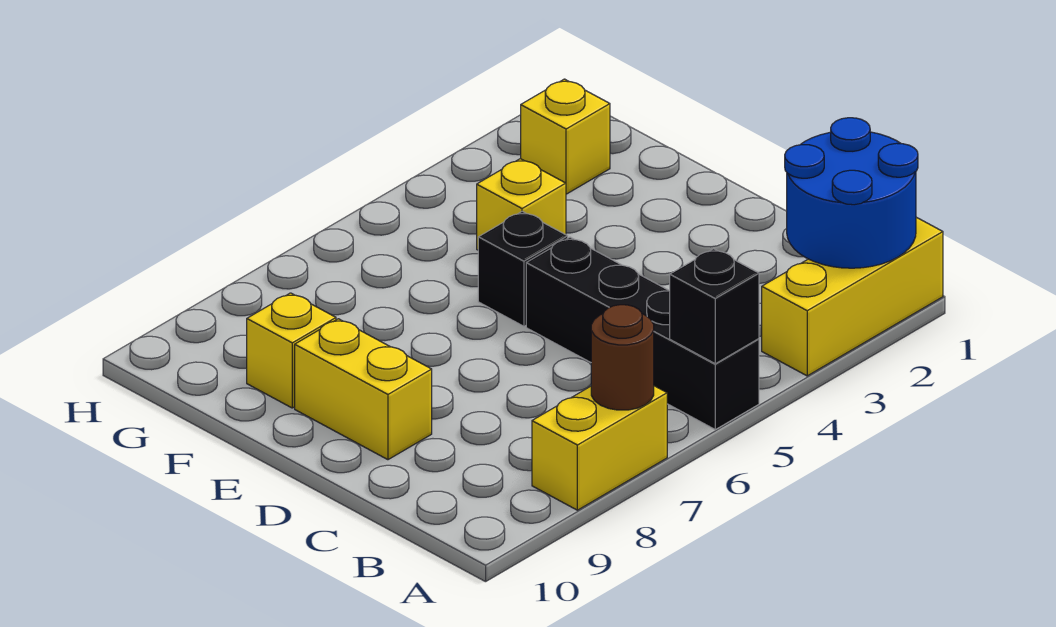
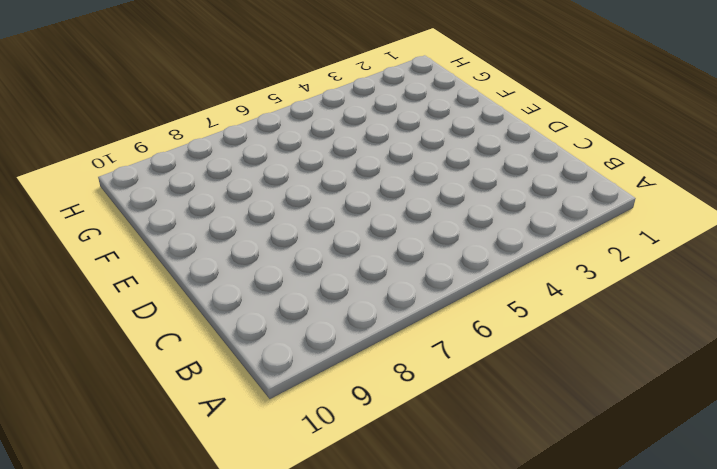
none -> yellow brick A1:A3 level 1
none -> black brick A5:D5 level 1

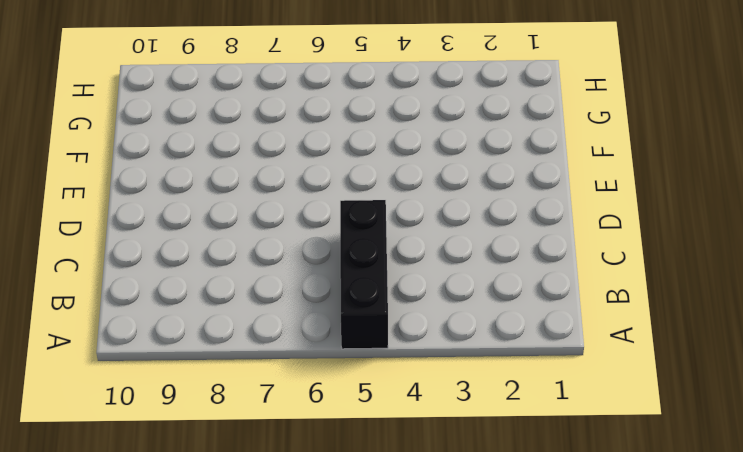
black brick A5:C5 level 1 -> black brick A5:D5 level 1
none -> yellow brick A1:A3 level 1
none -> yellow brick A7:A8 level 1

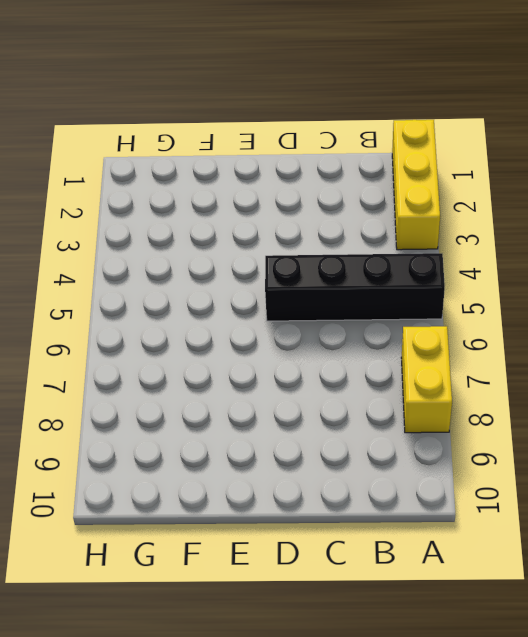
none -> yellow brick D9:E9 level 1
none -> black brick E5 level 1

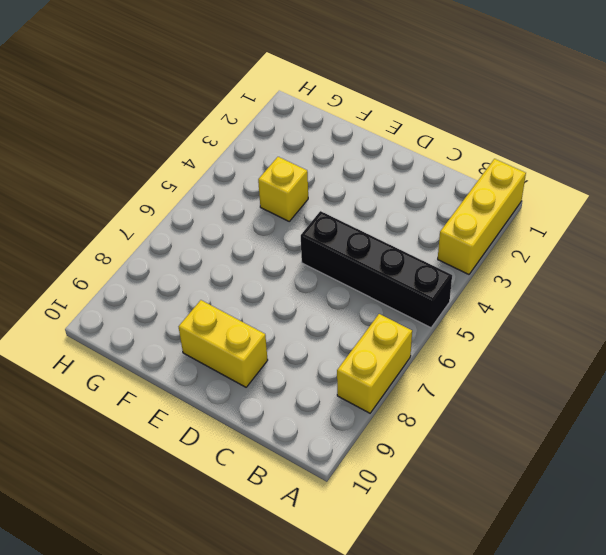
none -> black brick E5 level 1
none -> yellow brick F9 level 1

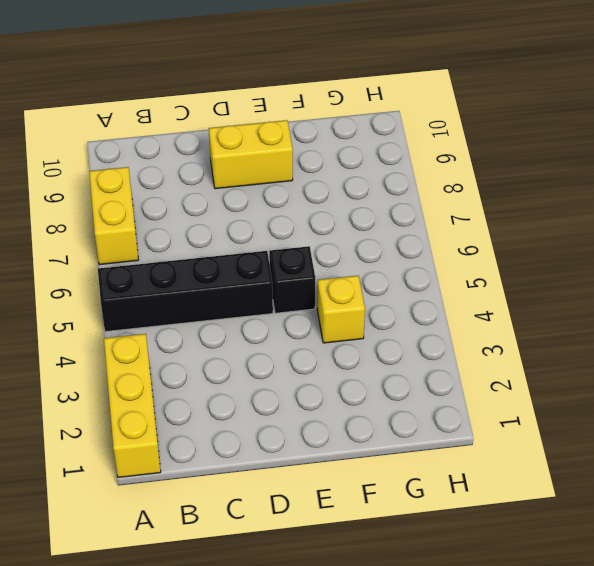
none -> yellow brick F9 level 1
none -> yellow brick G2 level 1

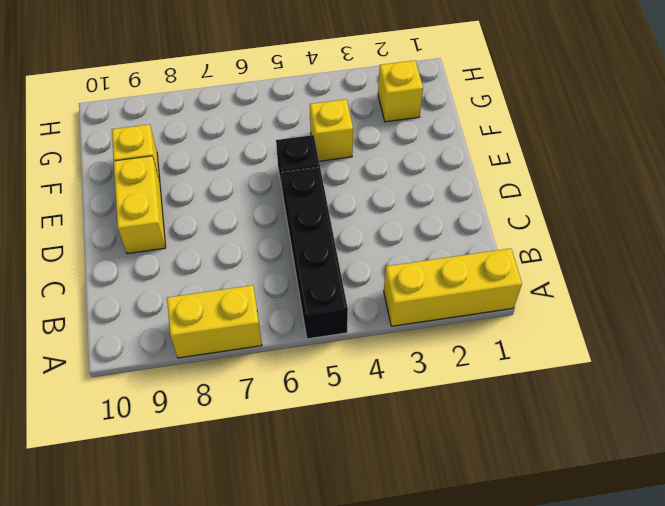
none -> blue round brick A1:B2 level 2
none -> black brick A5 level 2

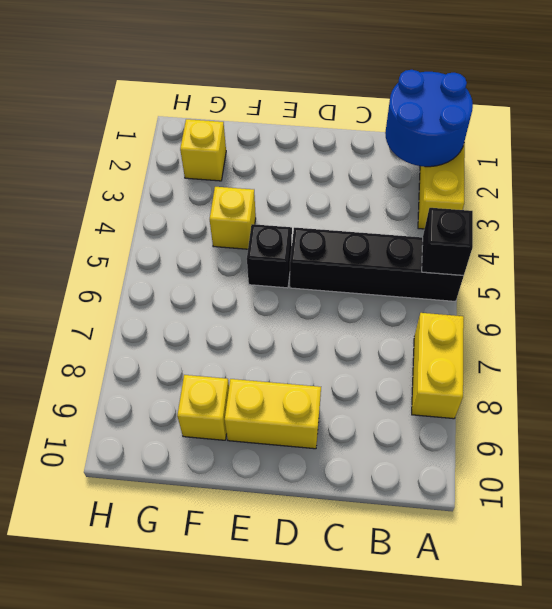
none -> brown round brick A7 level 2

